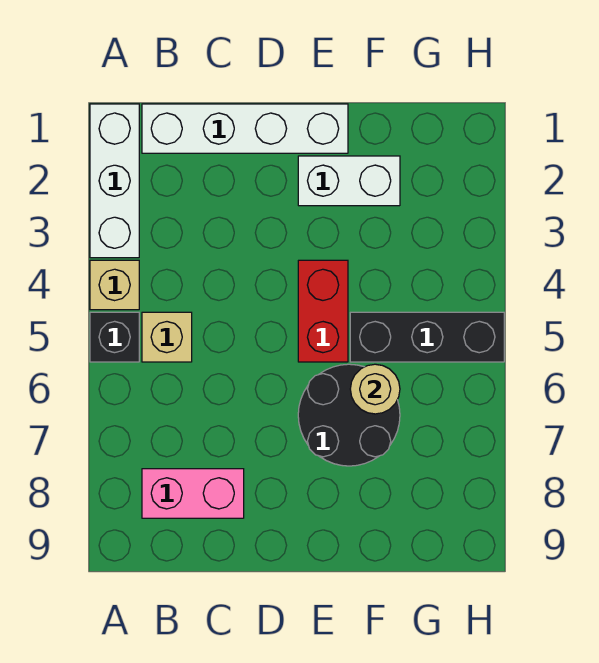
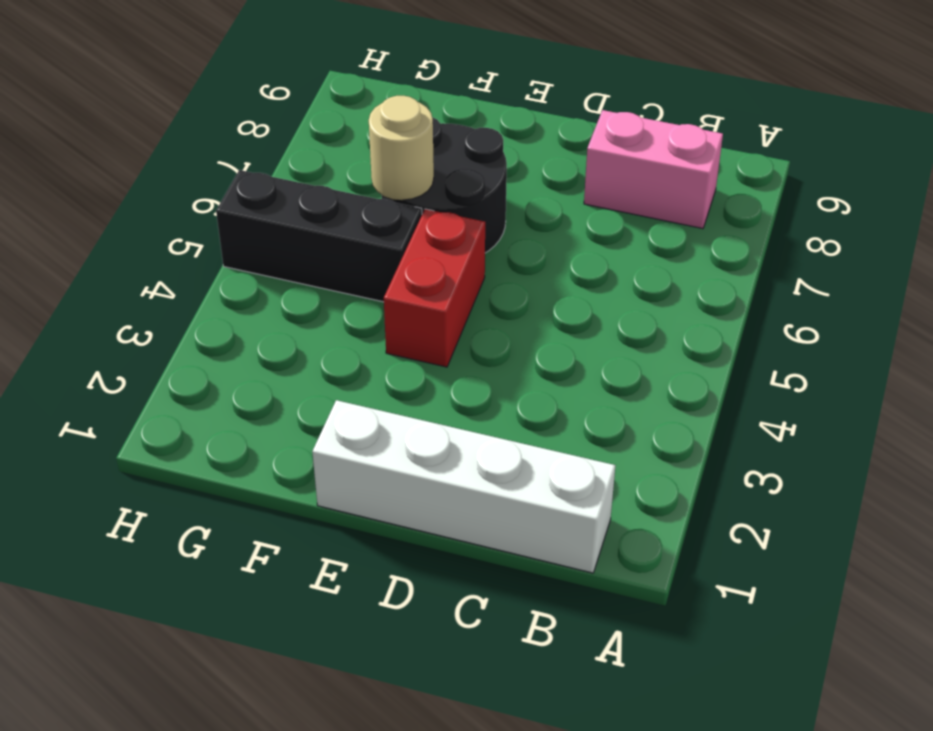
none -> white brick A1:A3 level 1
none -> tan brick A4 level 1

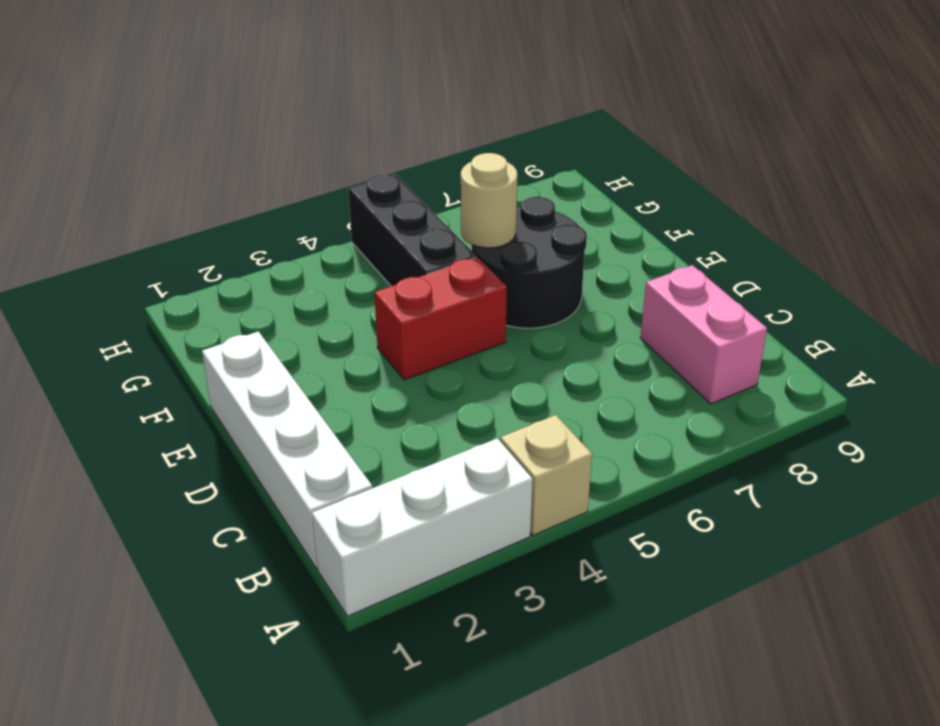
none -> black brick A5 level 1
none -> tan brick B5 level 1

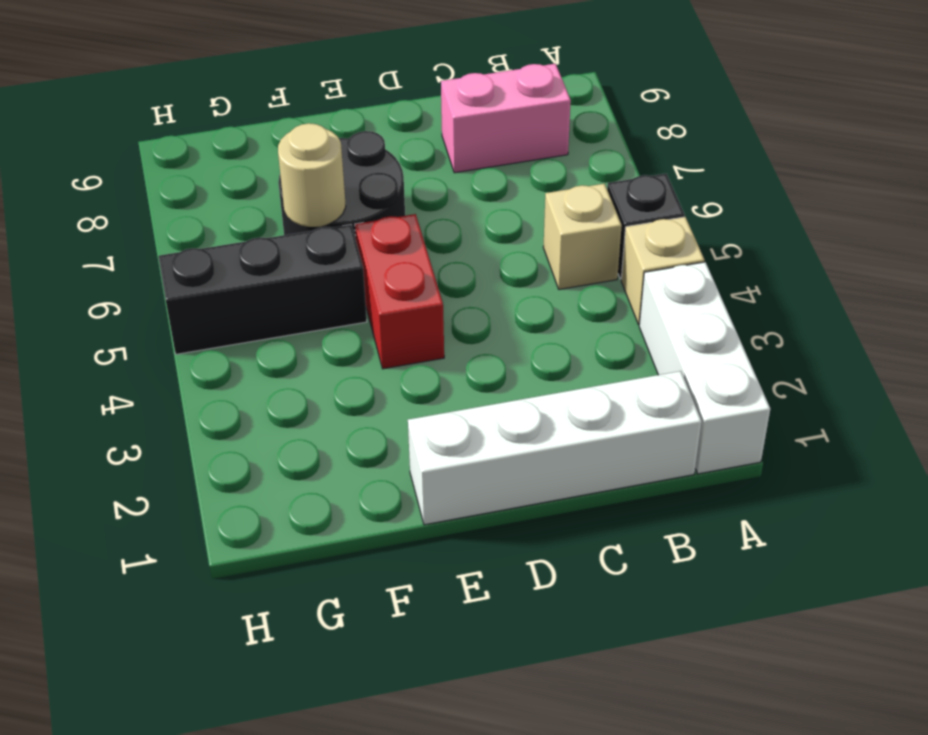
none -> white brick E2:F2 level 1

